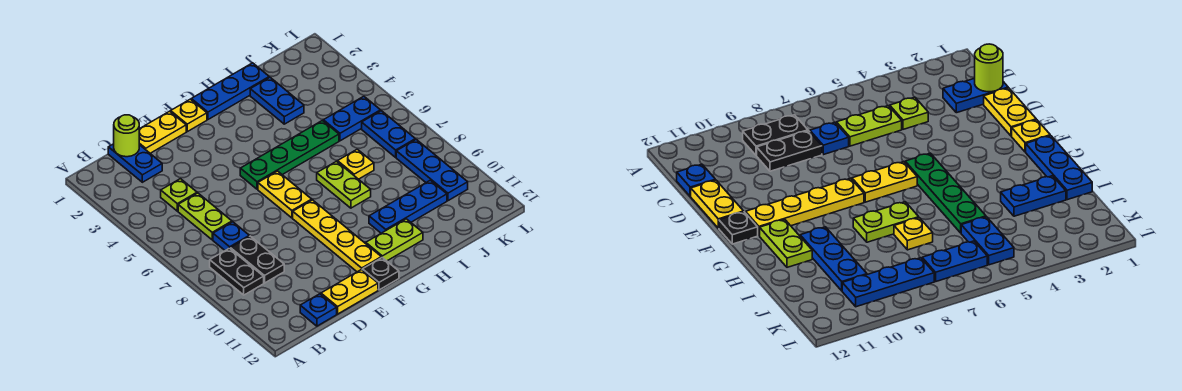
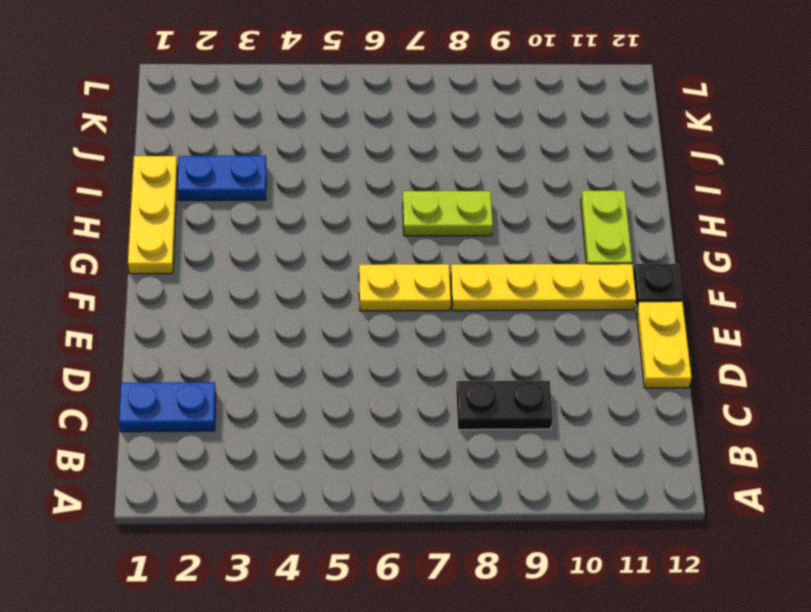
yellow plate G1:I1 level 1 -> blue plate G1:I1 level 1
none -> black plate B8:B9 level 1
none -> lime plate C4 level 1
none -> lime plate C5:C6 level 1

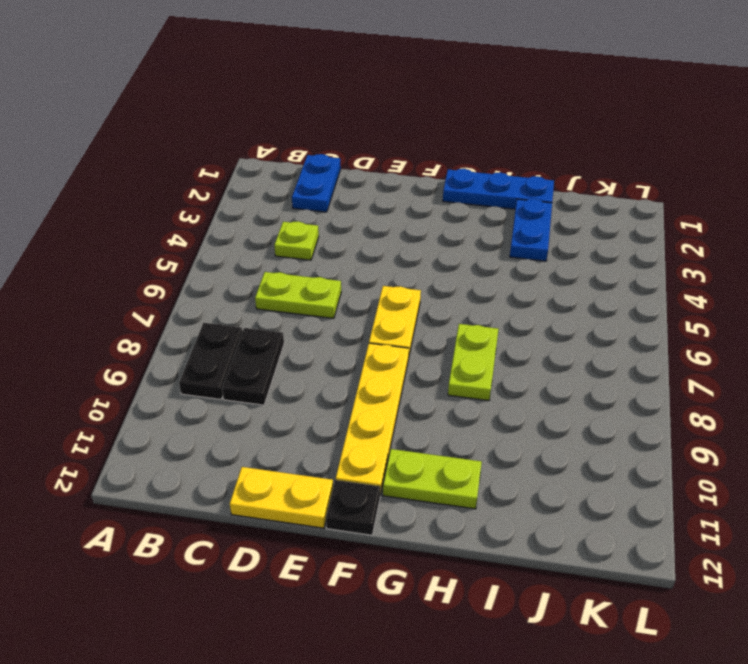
lime plate C6:D6 level 1 -> lime plate C5:C6 level 1
none -> blue plate C7 level 1
none -> blue plate C12 level 1
none -> yellow plate D1:E1 level 1

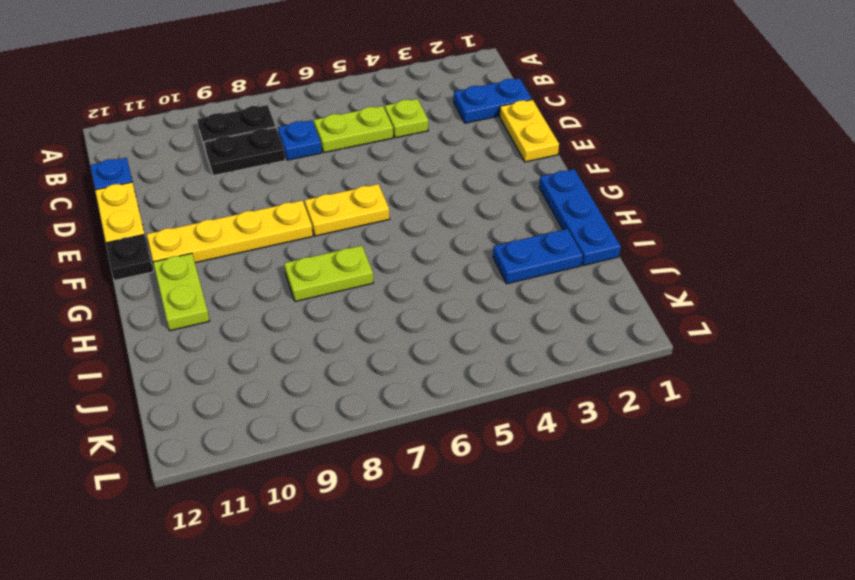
none -> yellow plate F1 level 1
none -> green plate F5:I5 level 1
none -> blue plate H10:J10 level 1

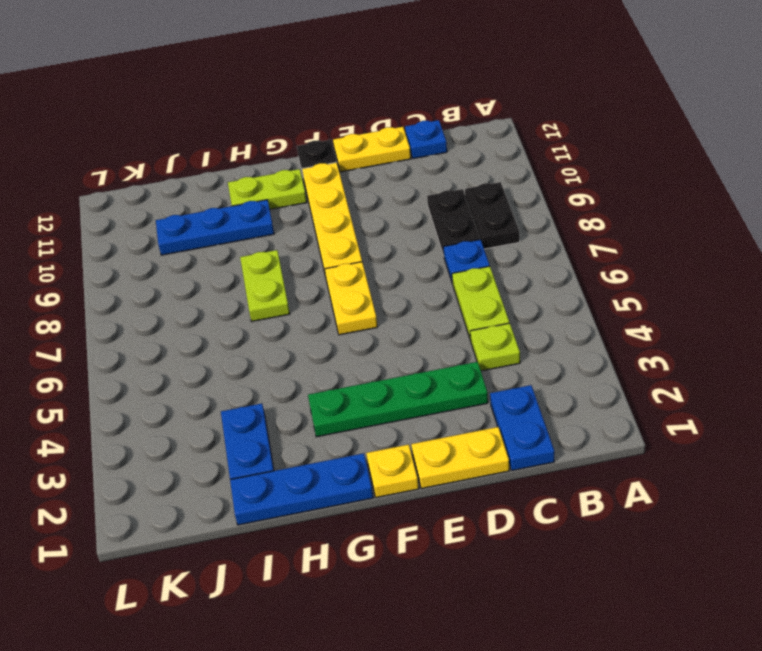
green plate D3:G3 level 1 -> green plate F5:I5 level 1
none -> yellow plate I7 level 1
none -> blue plate J5:K5 level 1
none -> blue plate K6:K7 level 1

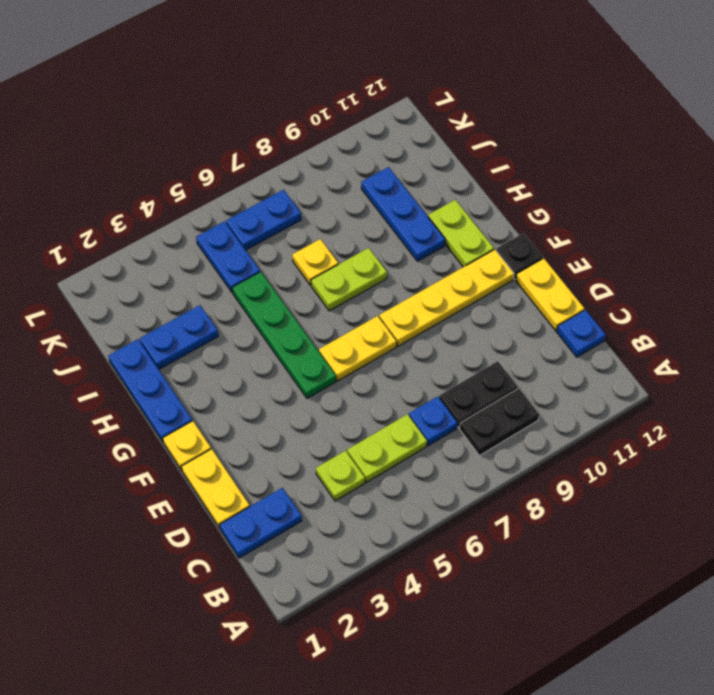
none -> blue plate K8:K10 level 1
none -> lime round brick C1 level 2

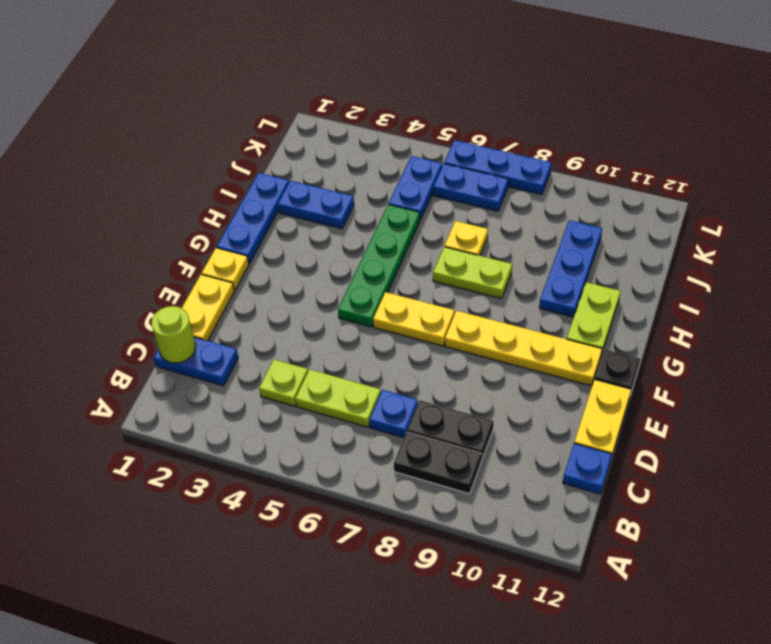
blue plate L6:L8 level 1 -> blue plate K8:K10 level 1

